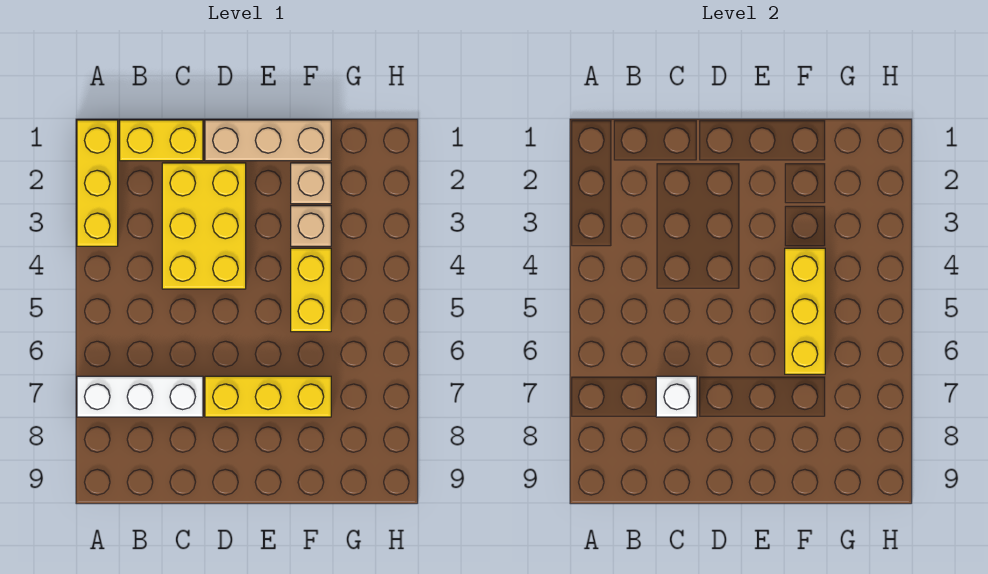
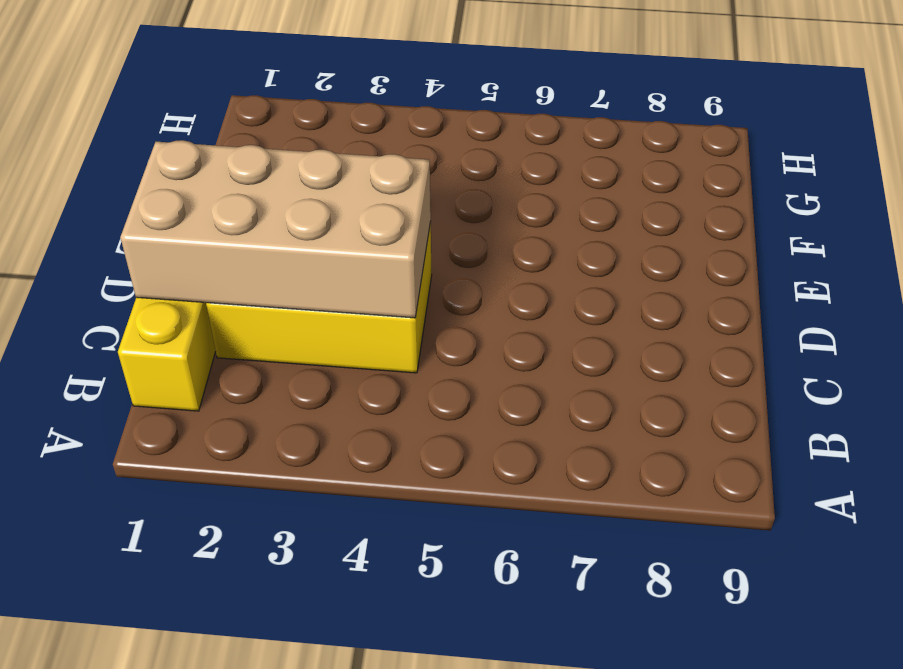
tan brick C1:D4 level 2 -> none
none -> yellow brick A1:A3 level 1
none -> white brick A7:C7 level 1

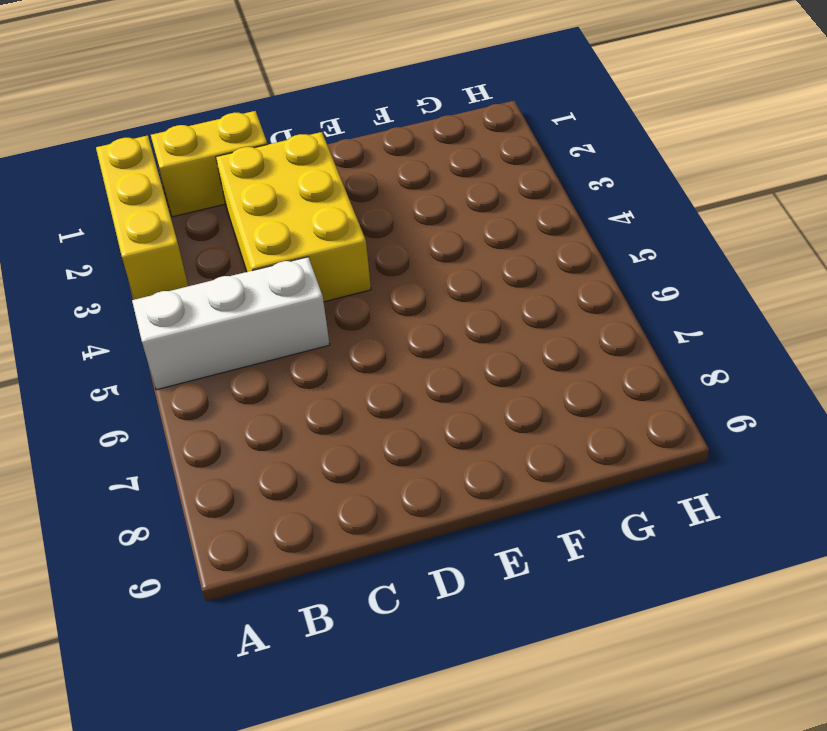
white brick A5:C5 level 1 -> white brick A7:C7 level 1
none -> tan brick D1:F1 level 1
none -> yellow brick D7:F7 level 1

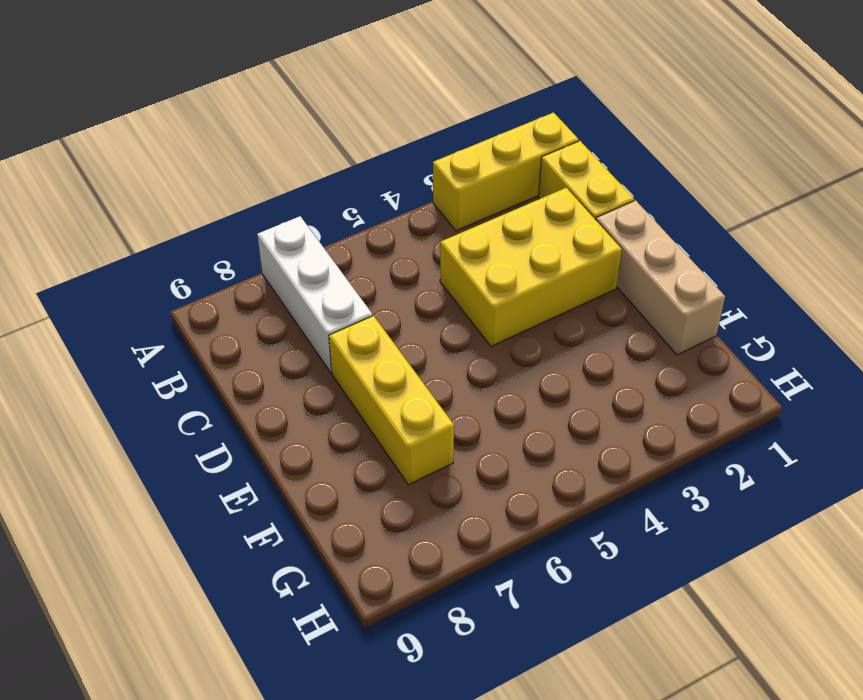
none -> tan brick F2 level 1
none -> tan brick F3 level 1

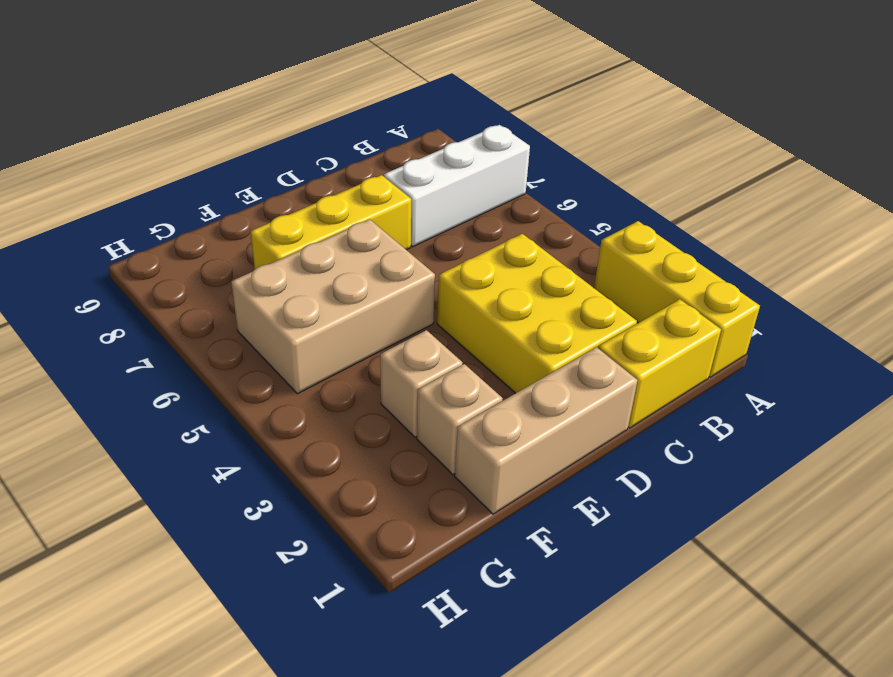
tan brick E5:G6 level 1 -> yellow brick F4:F5 level 1
none -> white brick C7 level 2
none -> yellow brick F4:F6 level 2

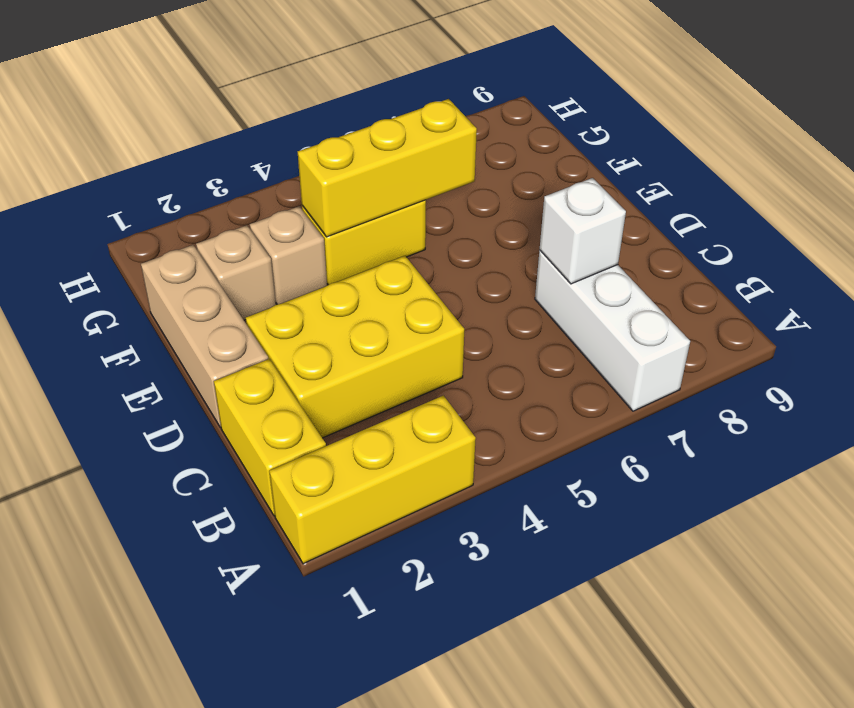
none -> yellow brick D7:F7 level 1

